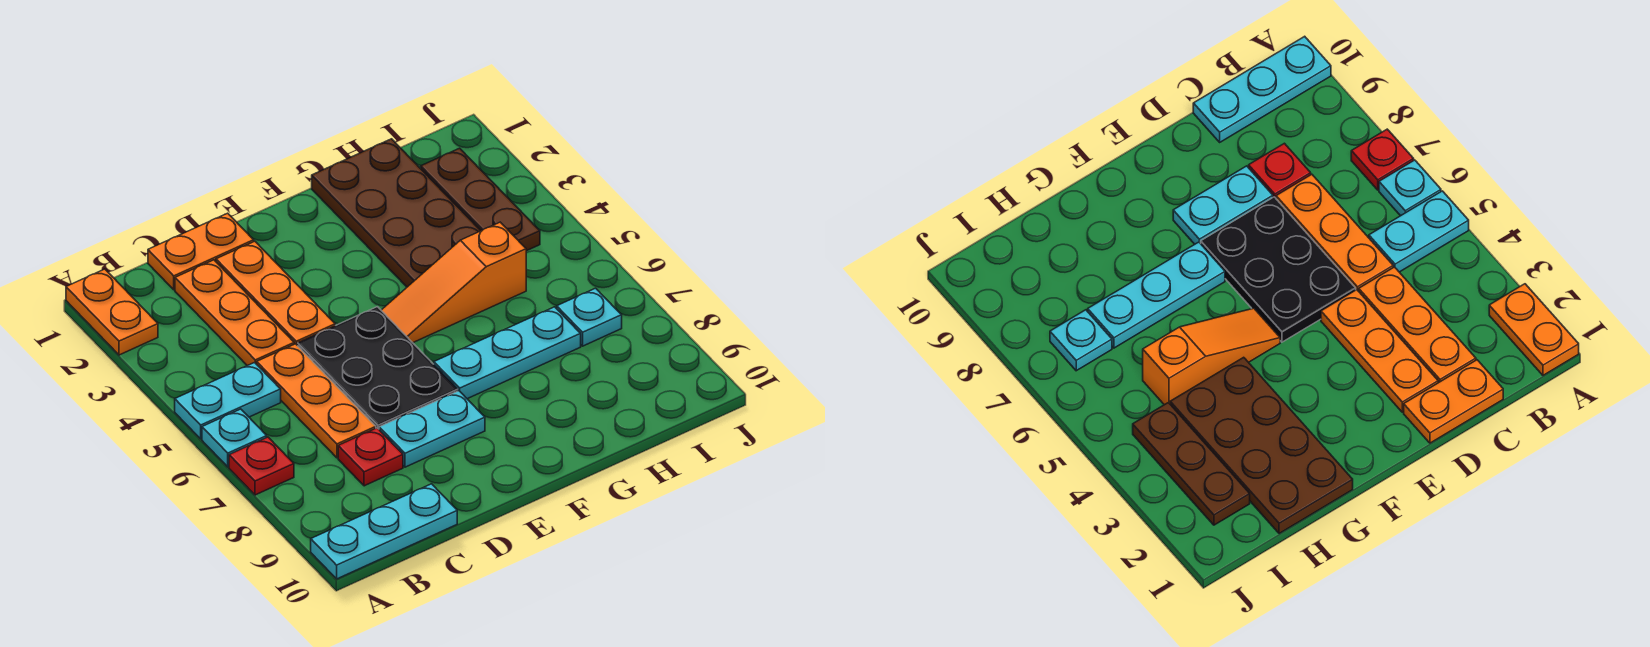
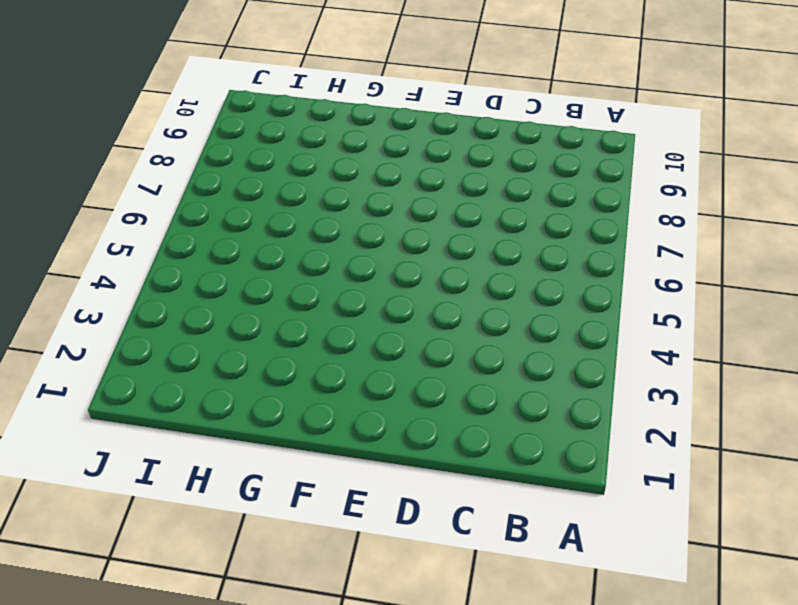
none -> orange plate A1:A2 level 1
none -> cyan plate A5:B5 level 1
none -> cyan plate A6 level 1

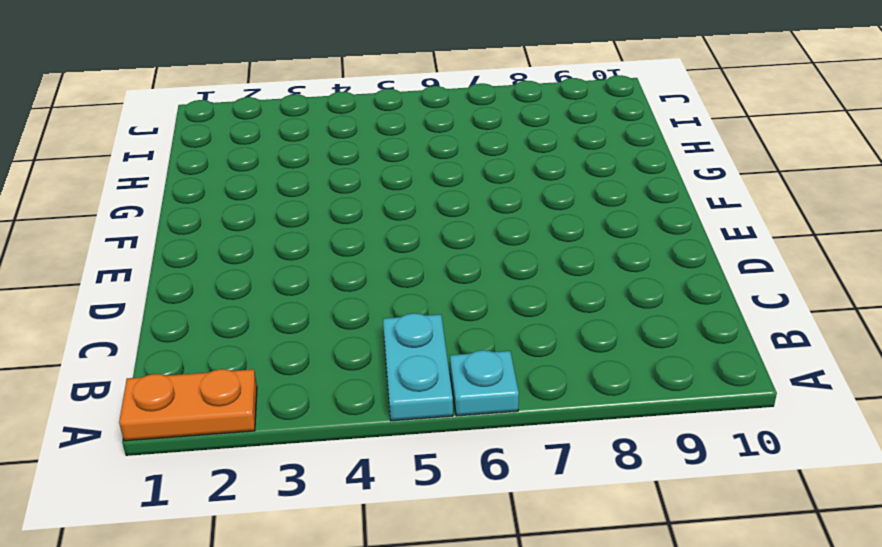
none -> red plate A7 level 1
none -> cyan plate A10:C10 level 1
none -> orange plate C1:D1 level 1

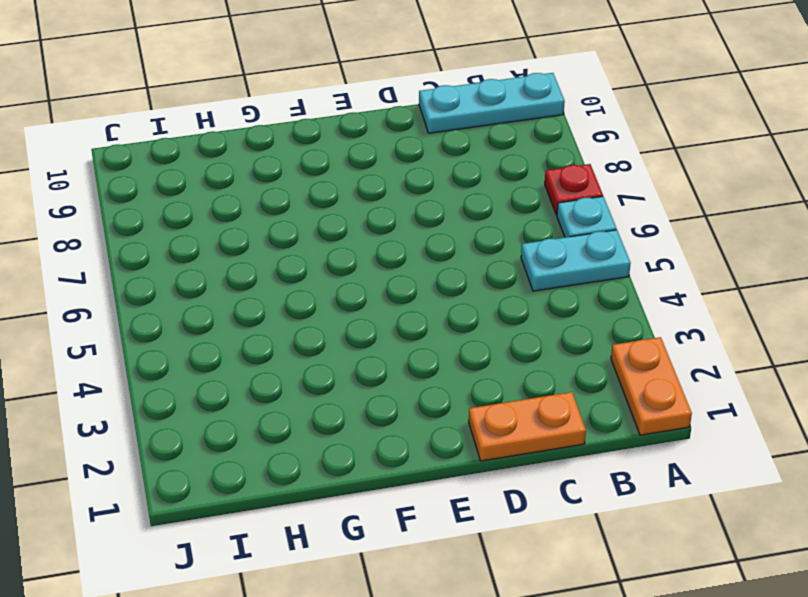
none -> orange plate C2:C4 level 1
none -> orange plate C5:C7 level 1
none -> red plate C8 level 1

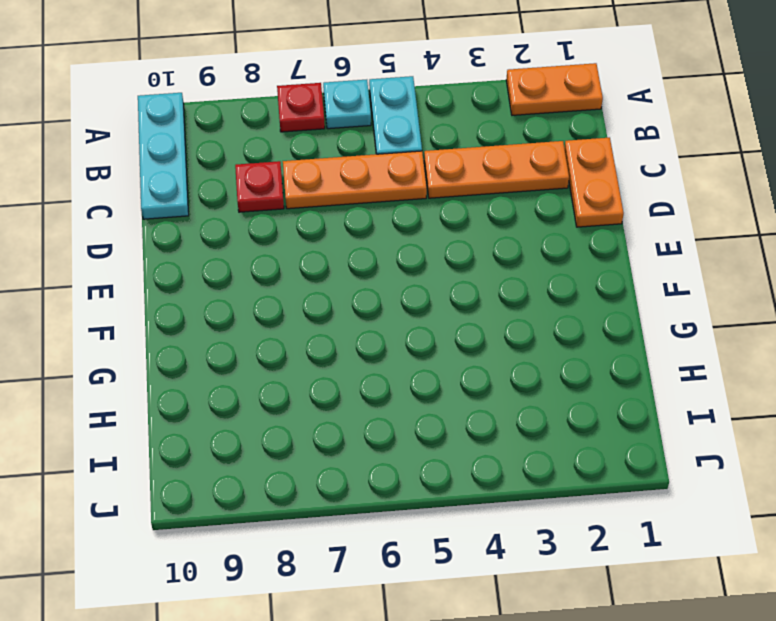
none -> orange plate D2:D4 level 1
none -> black plate D5:E7 level 1
none -> cyan plate D8:E8 level 1

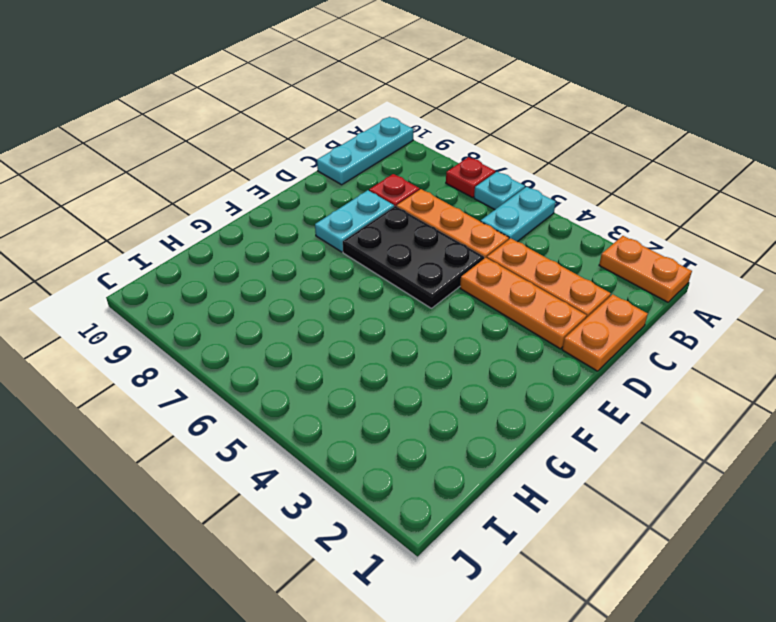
none -> orange slope F5:H5 level 1 top H
none -> cyan plate F7:H7 level 1
none -> brown plate G1:H4 level 1

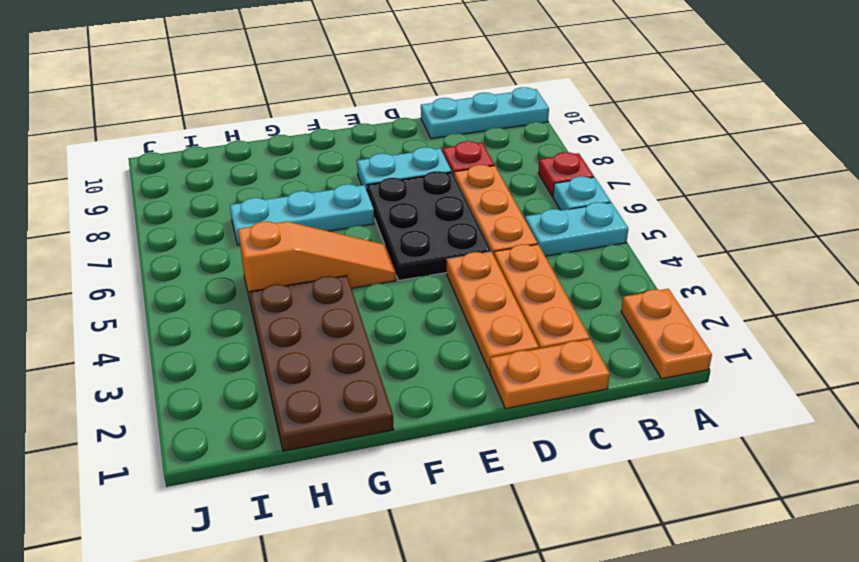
none -> brown plate I2:I4 level 1
none -> cyan plate I7 level 1

